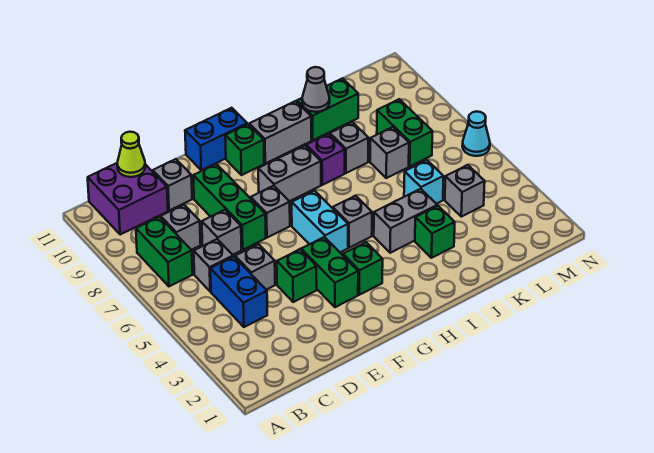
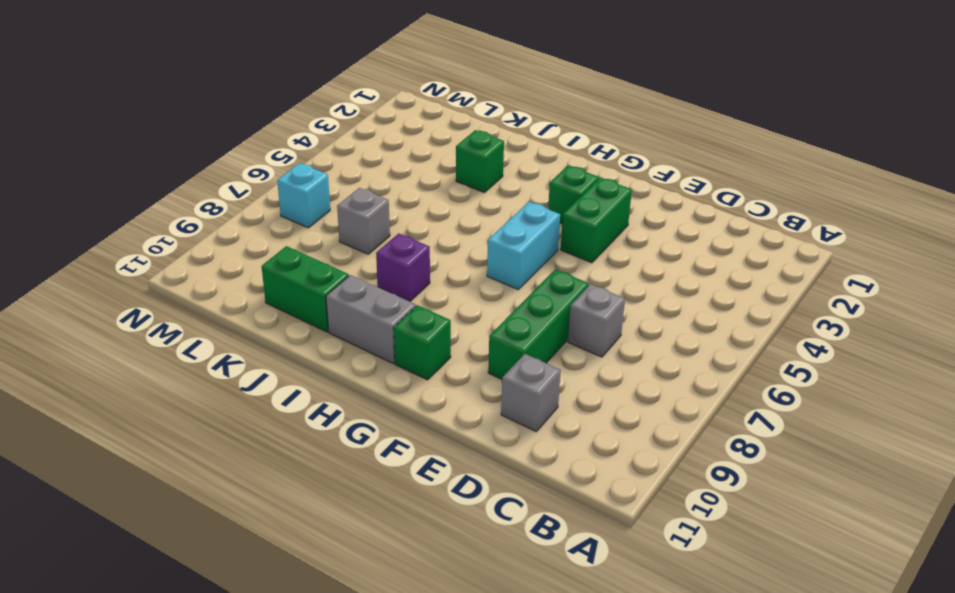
cyan brick M7 level 1 -> cyan brick K5 level 1
none -> green brick B7:B8 level 1
none -> purple brick B10:C11 level 1
none -> blue brick C4:C5 level 1
none -> grey brick C6 level 1

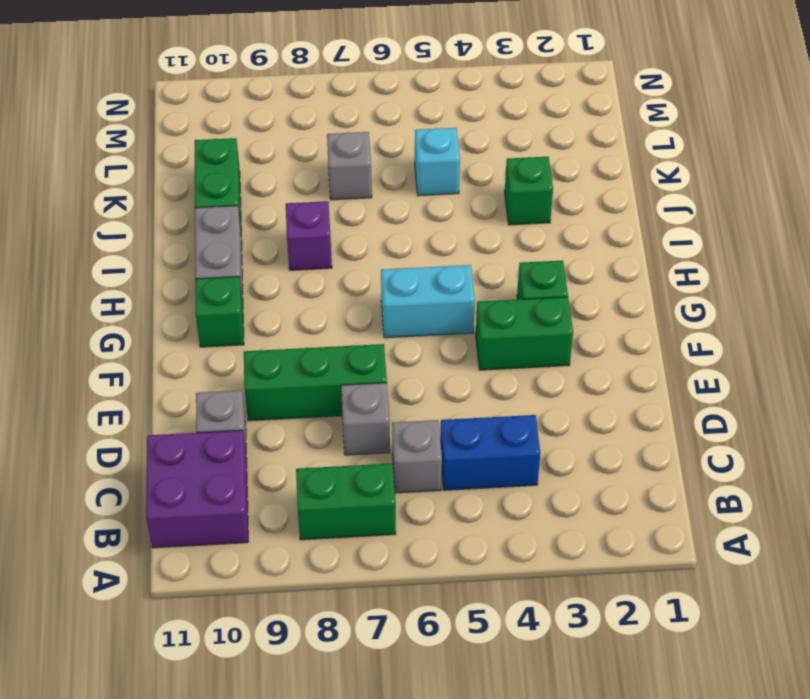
none -> grey brick C8 level 1
none -> grey brick D5 level 1
none -> green brick E4 level 1
none -> grey brick F7 level 1

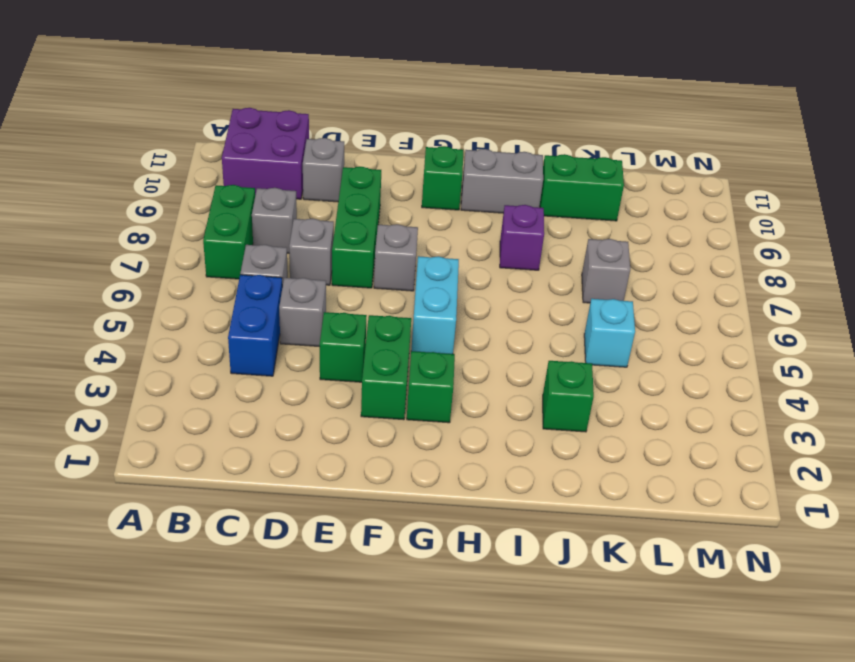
none -> blue brick F11:G11 level 1
none -> grey brick G8:H8 level 1
none -> grey brick H5 level 1
none -> grey brick I4:J4 level 1

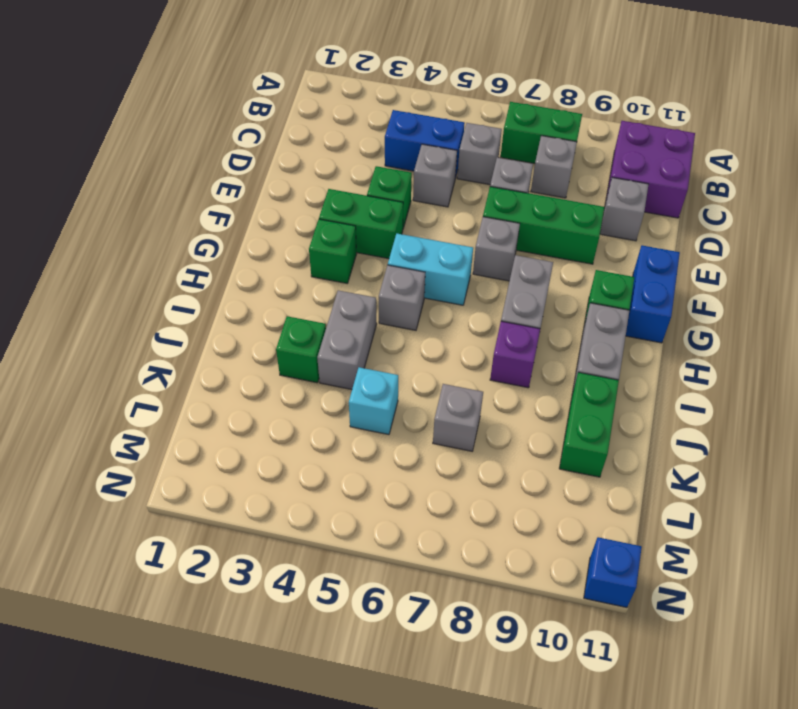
blue brick N11 level 1 -> none
none -> grey brick J8 level 1
none -> grey brick L4 level 1
none -> green brick L7:L8 level 1
none -> cyan cone N6 level 1

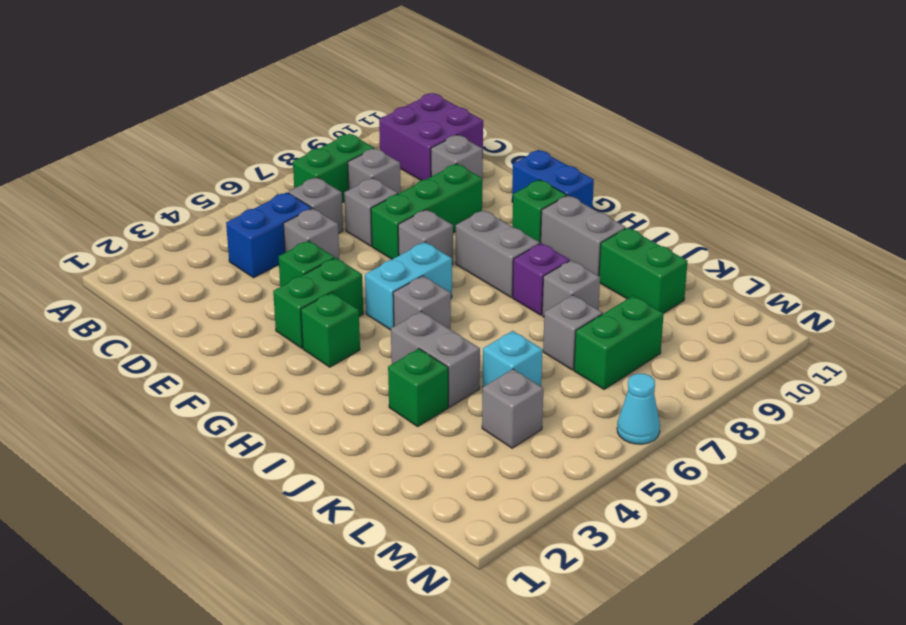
none -> lime cone C11 level 2
none -> grey cone J10 level 2

